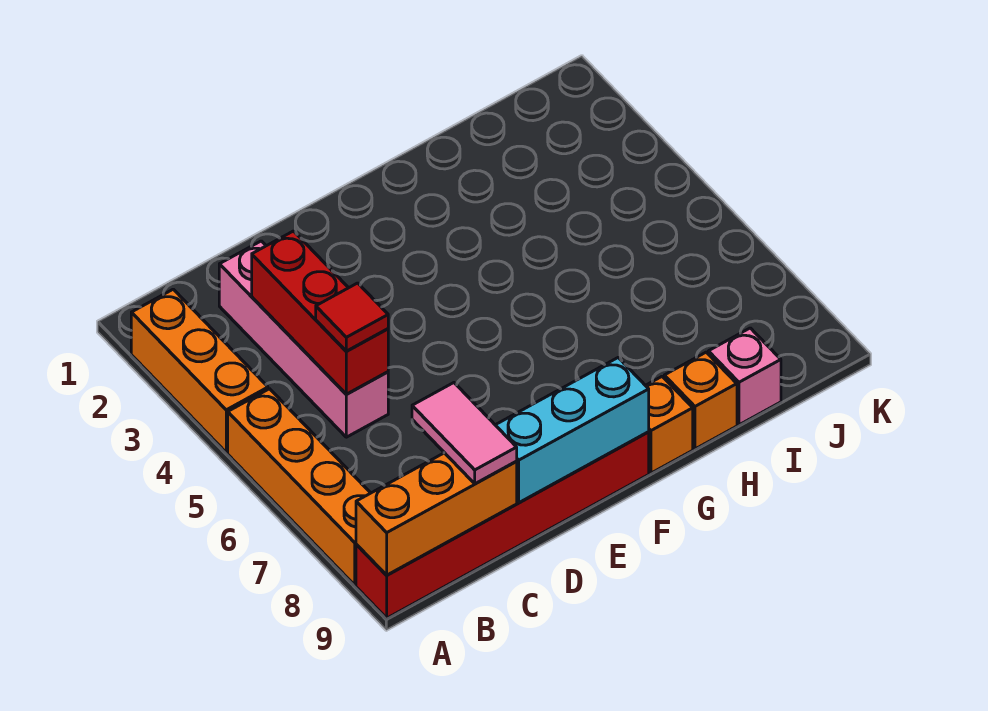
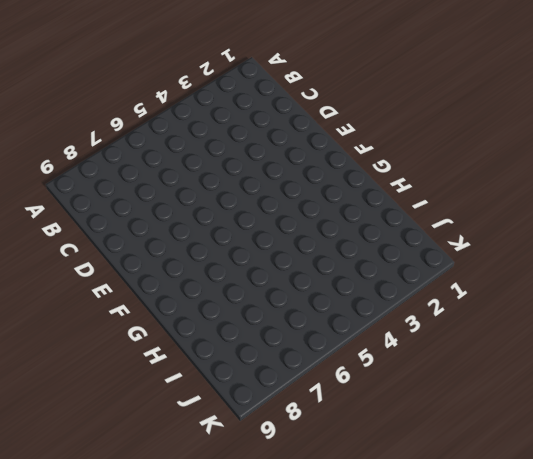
none -> orange brick A2:A4 level 1
none -> orange brick A5:A8 level 1
none -> red brick A9:F9 level 1

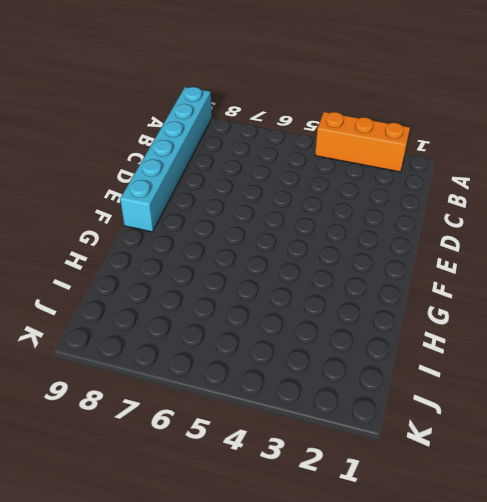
cyan brick A9:F9 level 1 -> red brick A9:F9 level 1
none -> orange brick A5:A8 level 1
none -> pink brick C2:C5 level 1
none -> orange brick G9 level 1

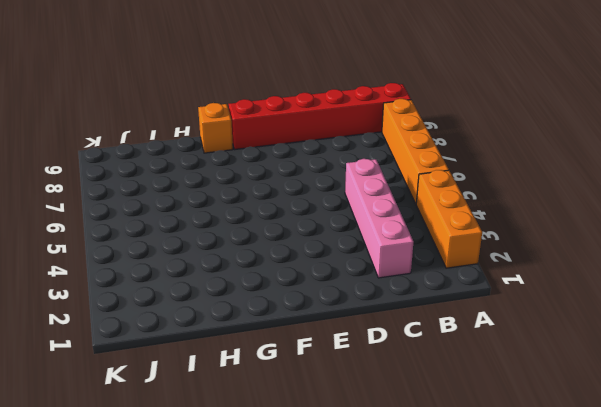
none -> orange brick H9 level 1
none -> pink brick I9 level 1
none -> orange brick A9:C9 level 2

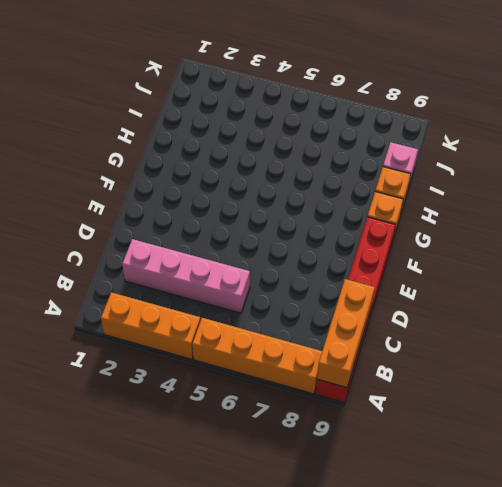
none -> red brick C3:C5 level 2
none -> cyan brick D9:F9 level 2
none -> red tile C5 level 3

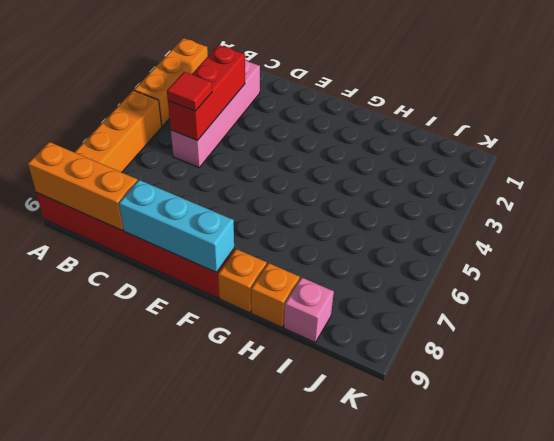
none -> pink tile C8:C9 level 3

